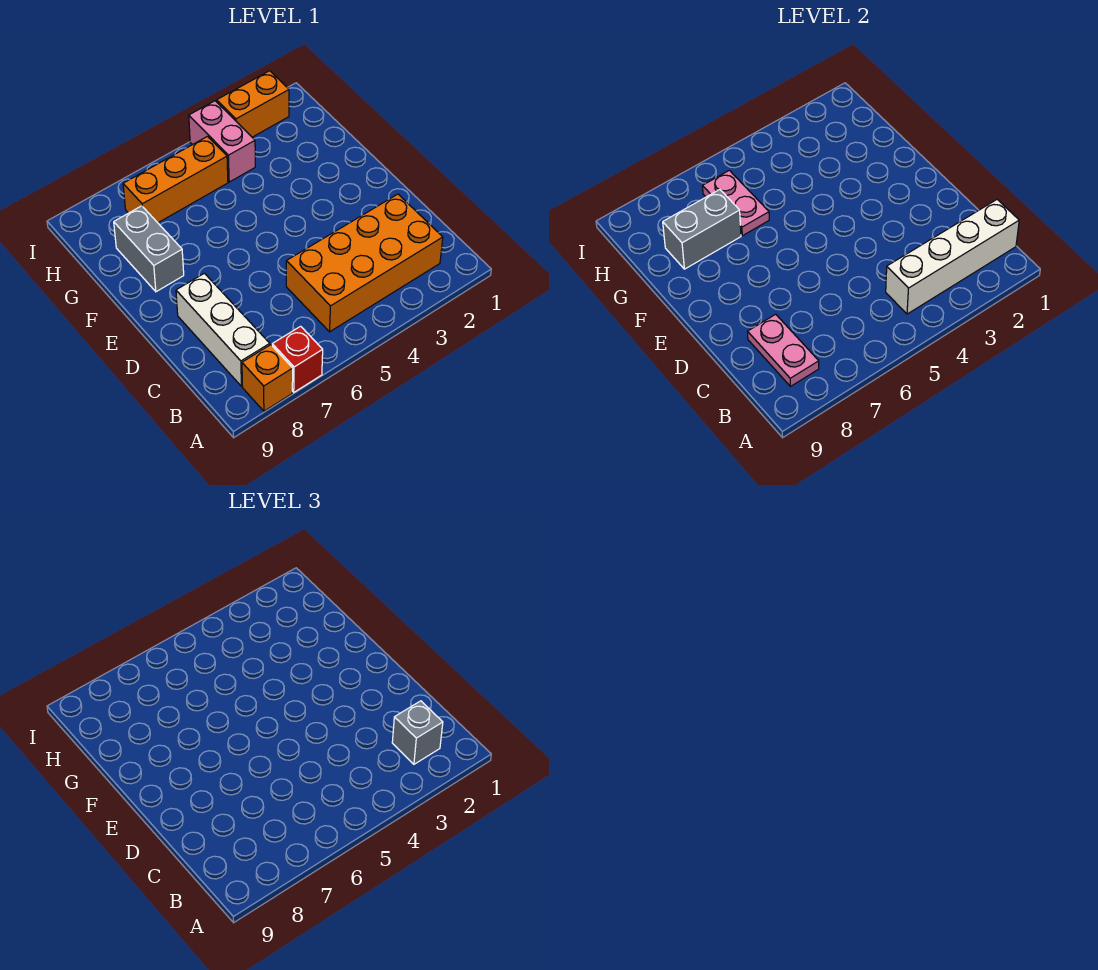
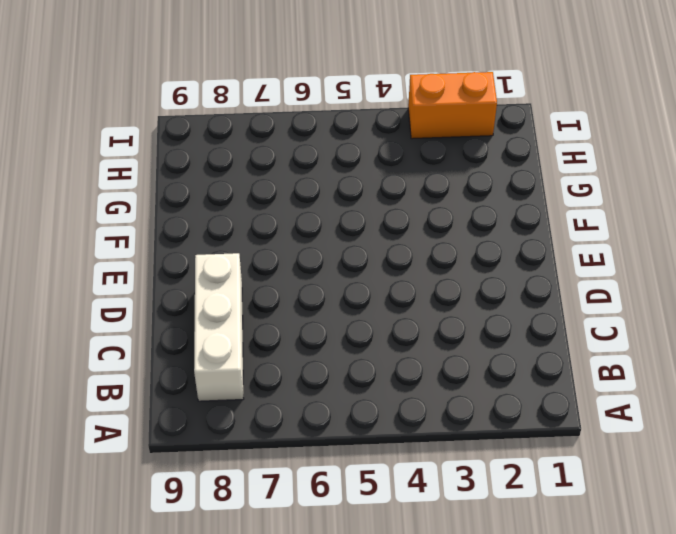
none -> red brick A7 level 1
none -> orange brick A8 level 1
none -> orange brick B2:C5 level 1

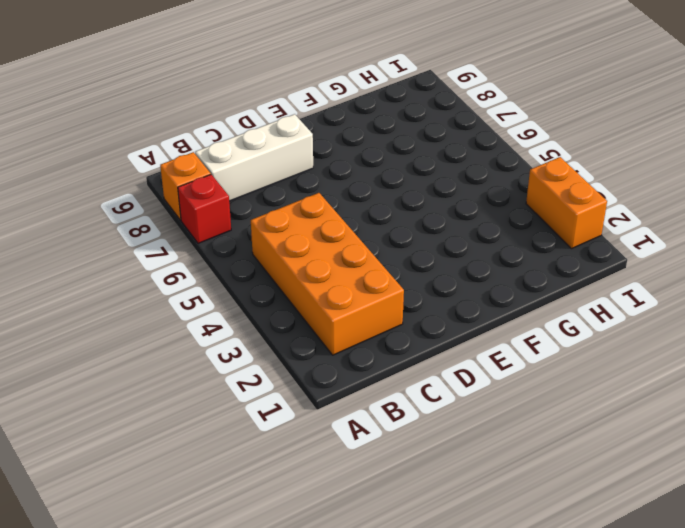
none -> grey brick F8:G8 level 1
none -> pink brick H4:I4 level 1
none -> orange brick H5:H7 level 1

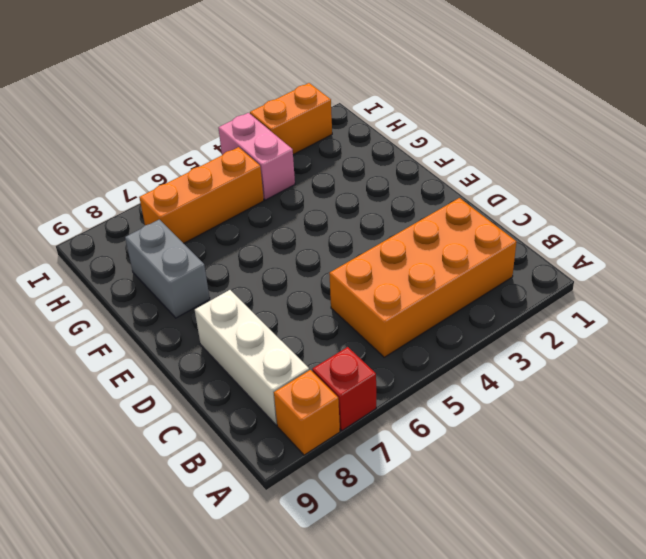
none -> white brick B1:B4 level 2
none -> pink plate B8:C8 level 2
none -> pink plate G6:H6 level 2

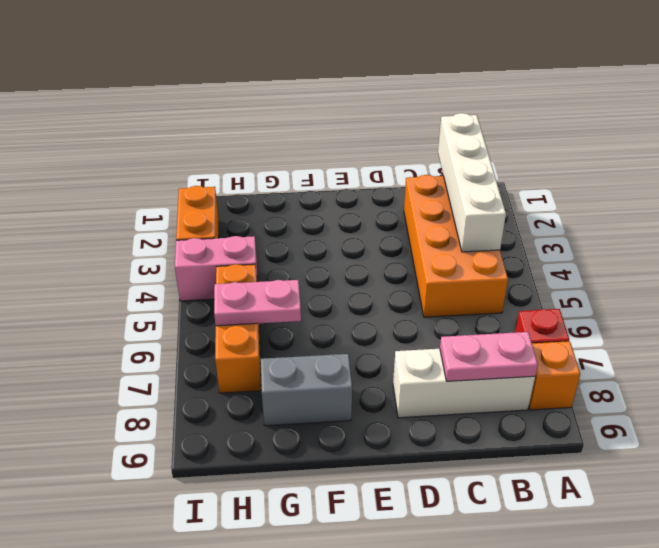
none -> grey brick G7:G8 level 2
none -> grey brick B2 level 3

